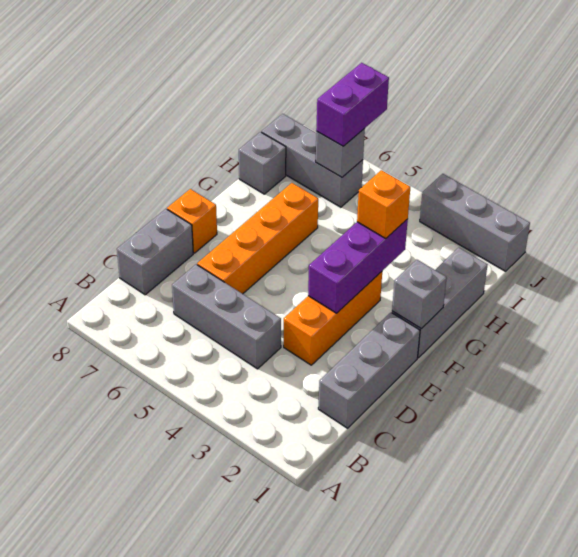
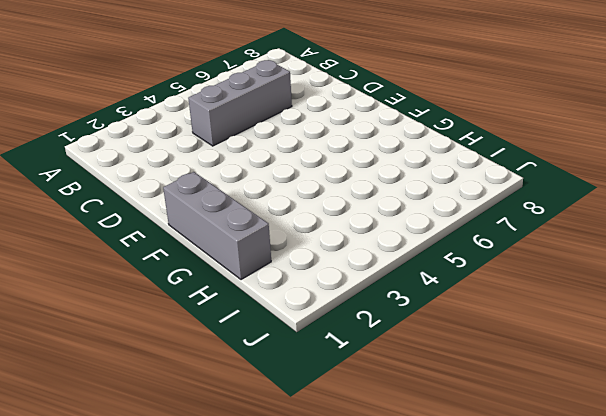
none -> grey brick C1:E1 level 1
none -> grey brick C8:D8 level 1
none -> orange brick D3:F3 level 1

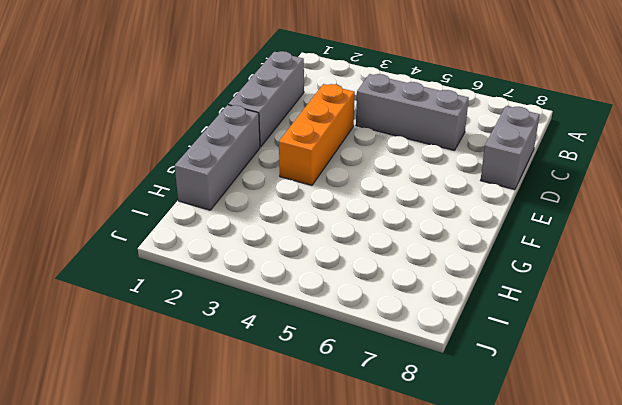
none -> orange brick D6:G6 level 1
none -> orange brick E8 level 1
none -> grey brick H8 level 1

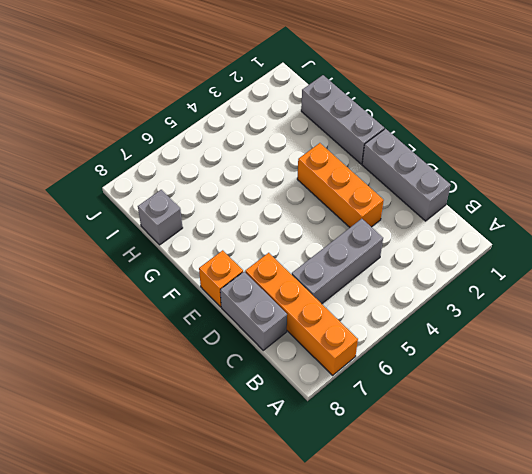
orange brick A7:D7 level 1 -> orange brick D6:G6 level 1
none -> grey brick I6:I8 level 1
none -> grey brick J1:J3 level 1
none -> purple brick E3:G3 level 2

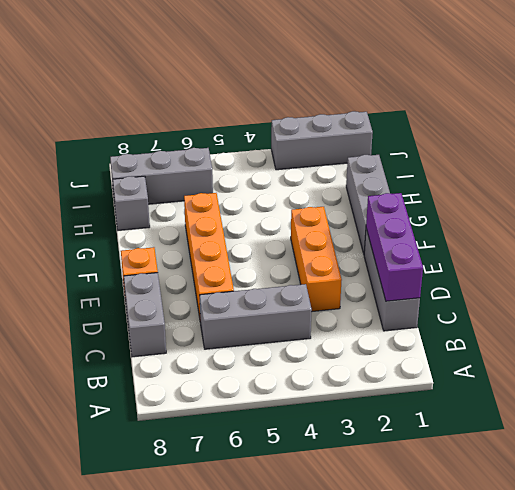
purple brick C1:E1 level 2 -> purple brick E3:G3 level 2
none -> grey brick F1 level 2
none -> grey brick I6 level 2
none -> orange brick G3 level 3

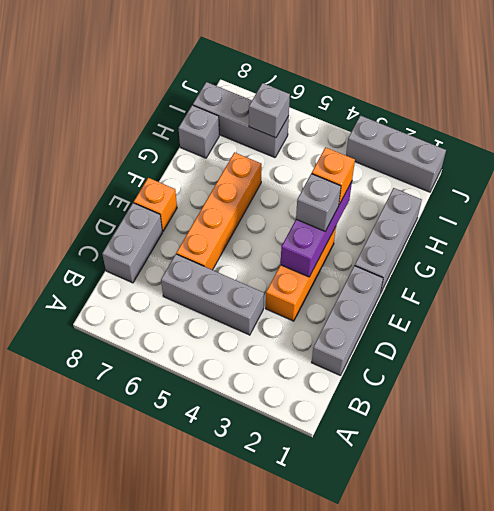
grey brick F3 level 3 -> grey brick F1 level 2
none -> purple brick I6:J6 level 3

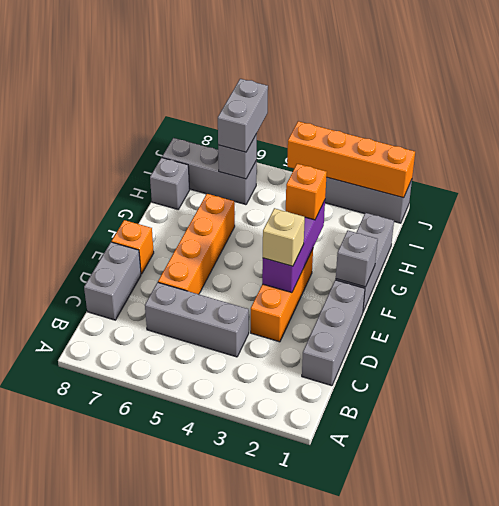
tan brick E3 level 3 -> none
grey brick I6:J6 level 3 -> purple brick I6:J6 level 3
orange brick J1:J4 level 2 -> none

